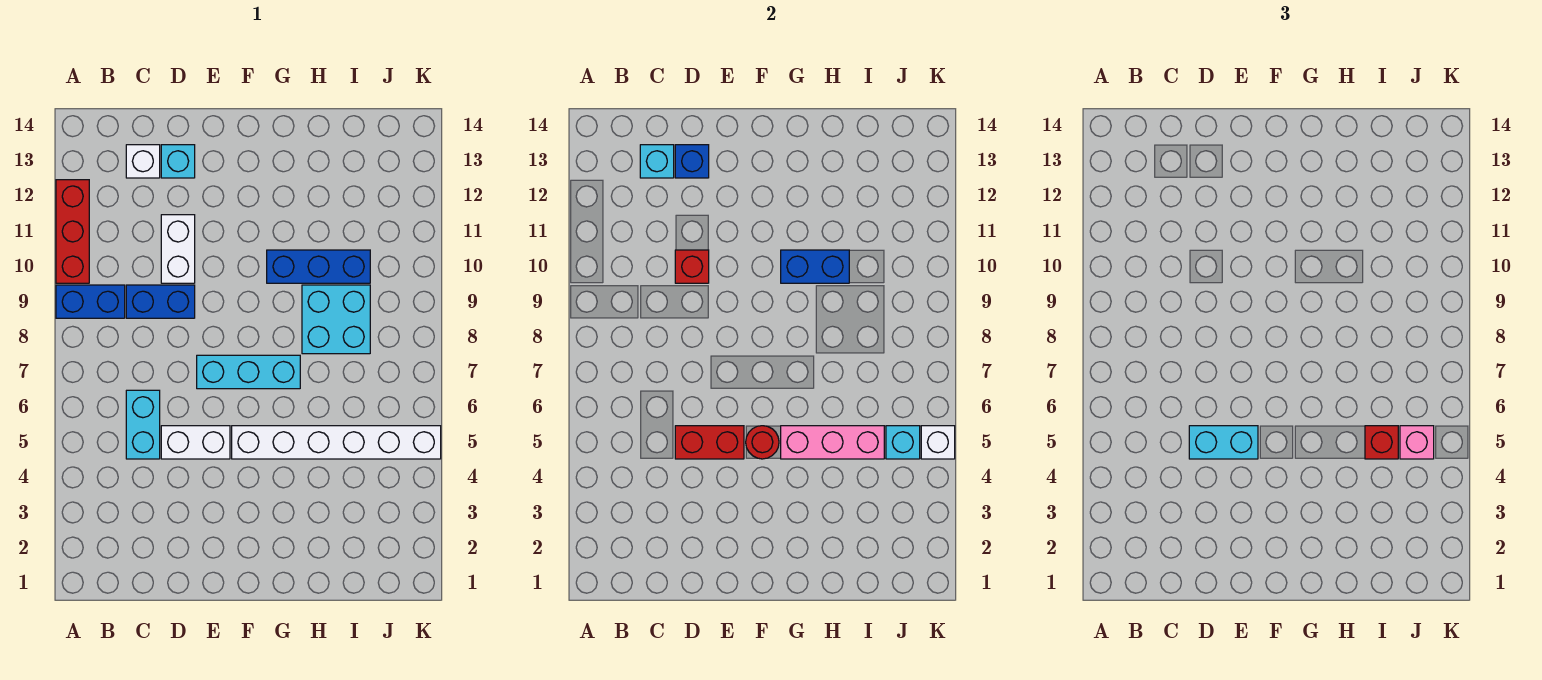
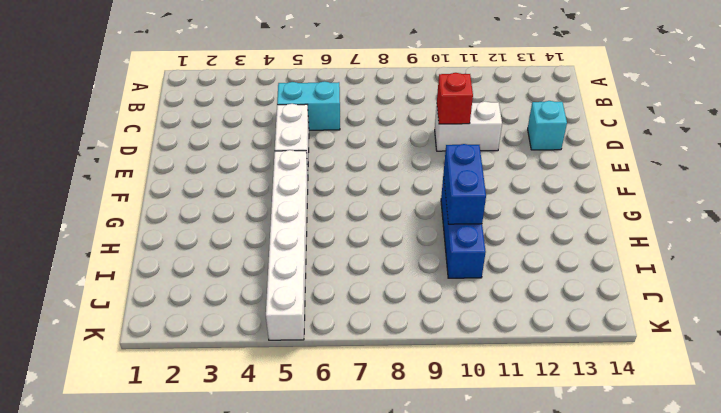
none -> blue brick A9:B9 level 1
none -> red brick A10:A12 level 1
none -> blue brick C9:D9 level 1

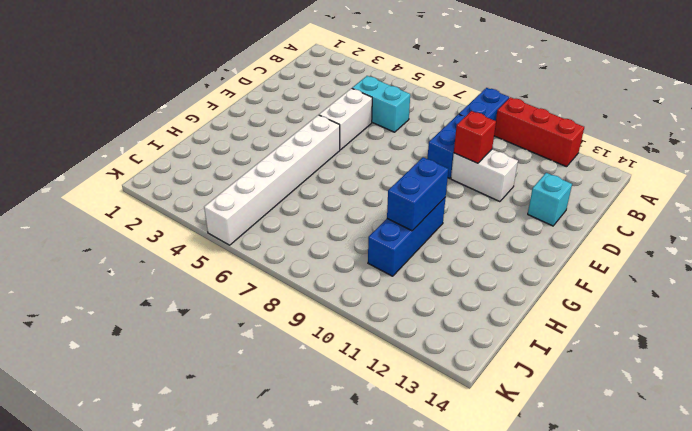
none -> white brick C13 level 1
none -> cyan brick E7:G7 level 1
none -> cyan brick H8:I9 level 1

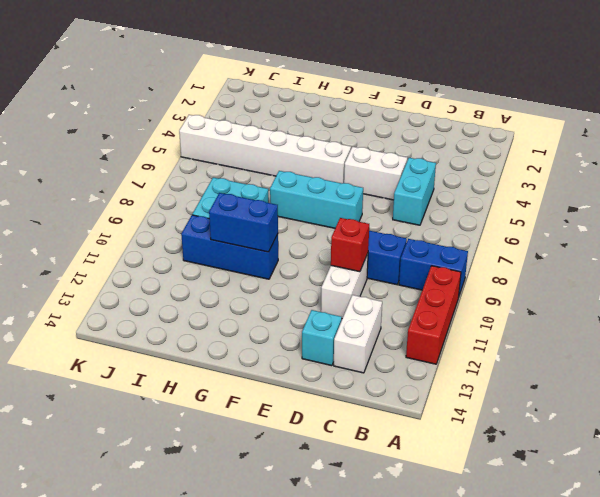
white brick C12:C13 level 1 -> white brick C13 level 1
none -> cyan brick C13 level 2
none -> red brick D5:E5 level 2
none -> blue brick D13 level 2

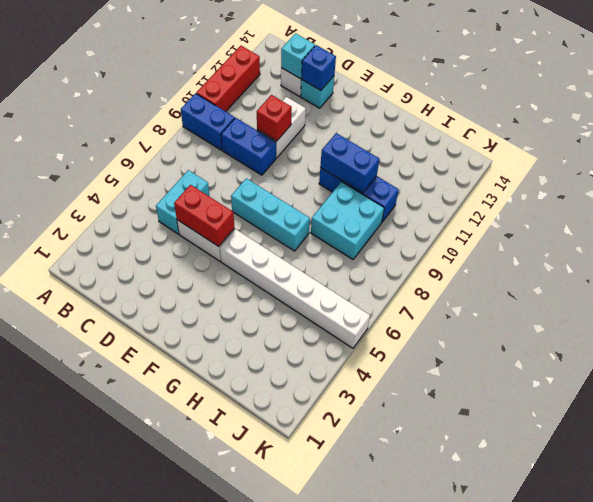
none -> red round brick F5 level 2
none -> pink brick G5:I5 level 2
none -> cyan brick J5 level 2

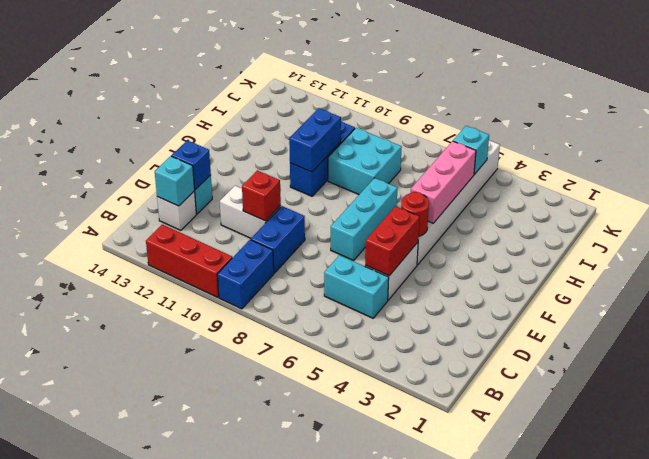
none -> white brick K5 level 2
none -> cyan brick D5:E5 level 3
none -> red brick I5 level 3

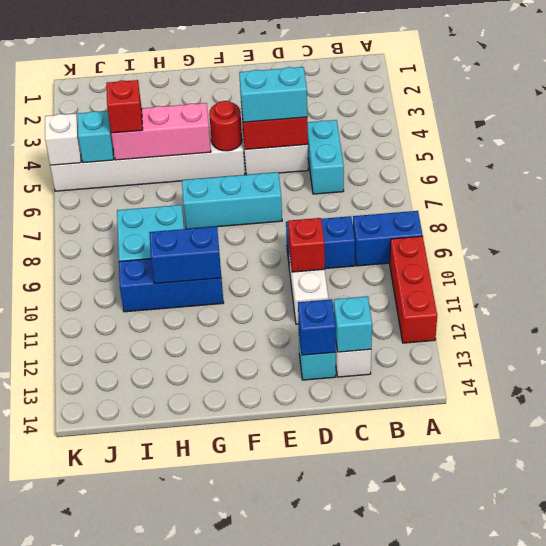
none -> pink brick J5 level 3

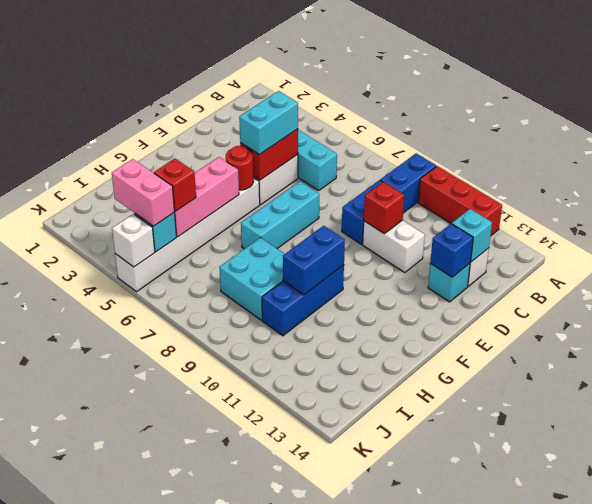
pink brick J4:J5 level 3 -> pink brick J5 level 3

